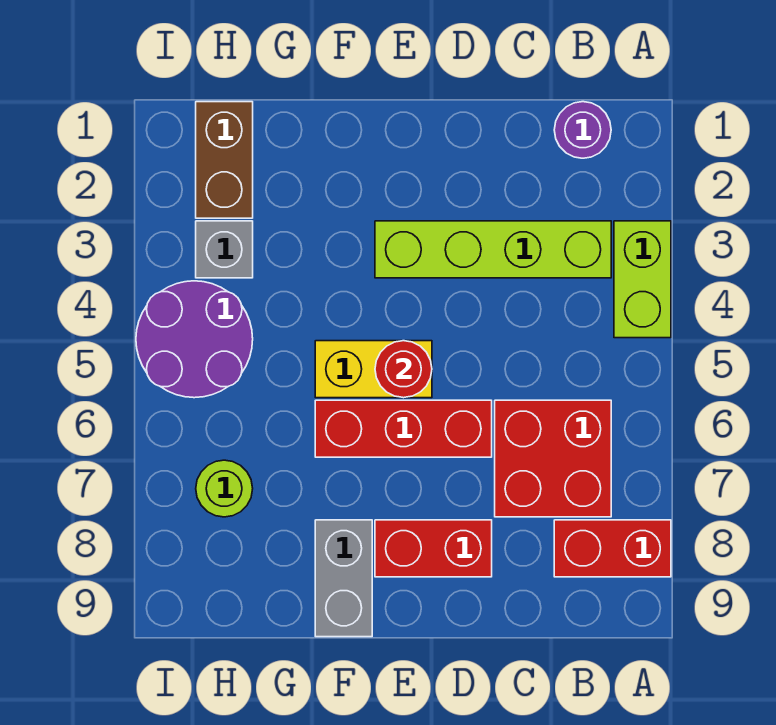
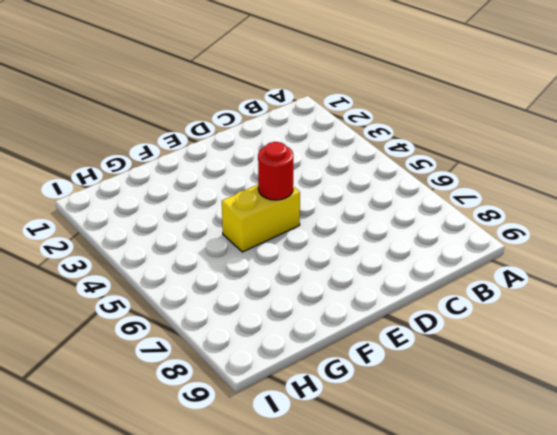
none -> lime brick A3:A4 level 1
none -> red brick A8:B8 level 1
none -> purple round brick B1 level 1

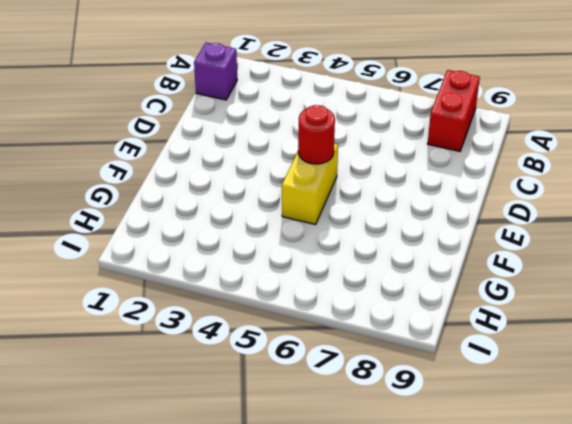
purple brick B1 level 1 -> purple round brick B1 level 1
none -> lime brick A3:A4 level 1
none -> lime brick B3:E3 level 1
none -> red brick B6:C7 level 1

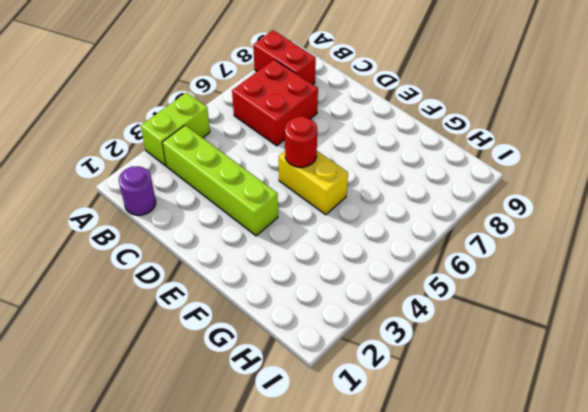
none -> red brick D6:F6 level 1
none -> red brick D8:E8 level 1
none -> grey brick F8:F9 level 1

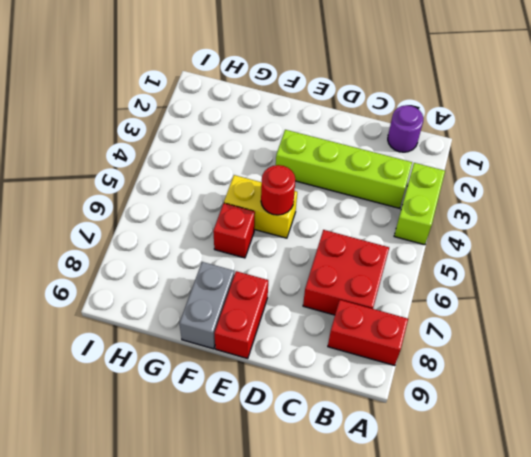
red brick E8:E9 level 1 -> red brick D8:E8 level 1
red brick F6 level 1 -> red brick D6:F6 level 1
none -> brown brick H1:H2 level 1
none -> grey brick H3 level 1
none -> purple round brick H4:I5 level 1

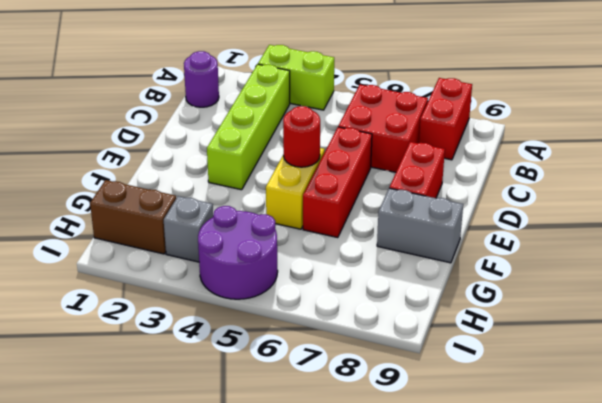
none -> lime round brick H7 level 1

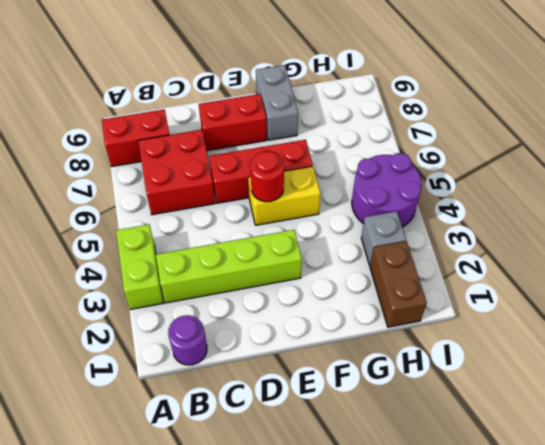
none -> lime round brick H7 level 1

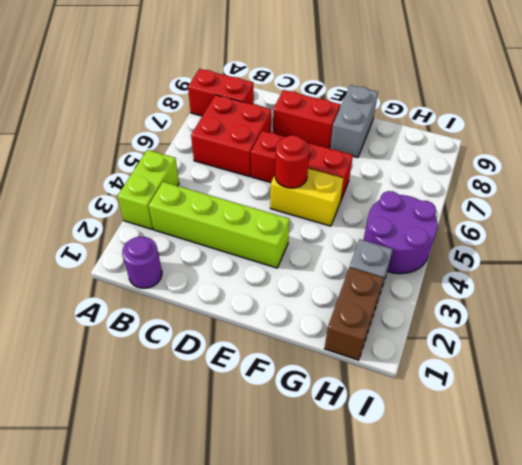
none -> lime round brick H7 level 1

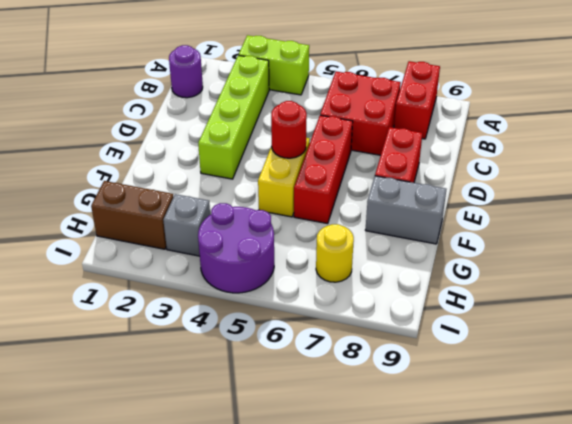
yellow round brick H7 level 1 -> lime round brick H7 level 1

